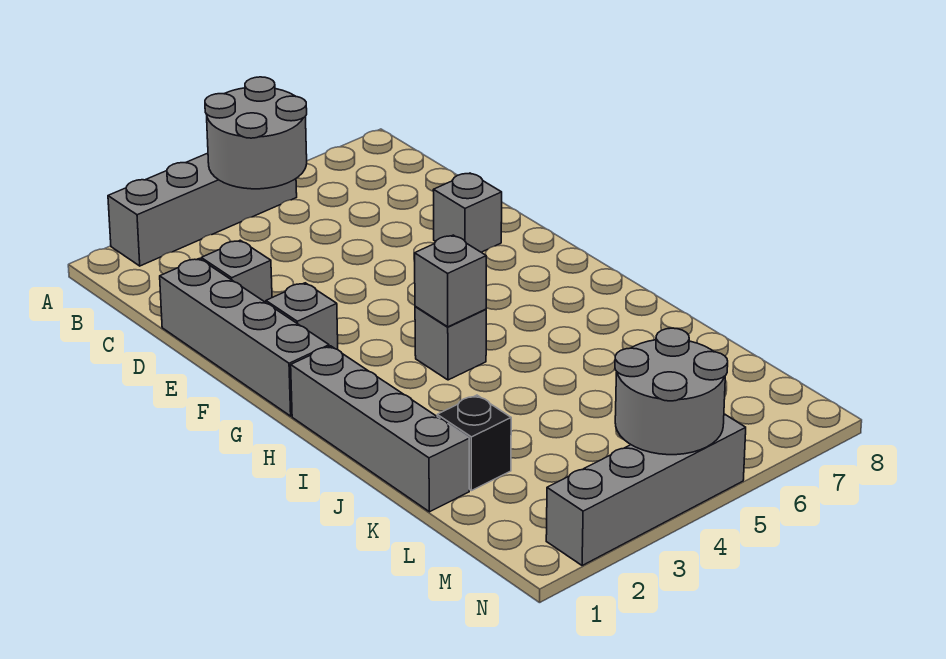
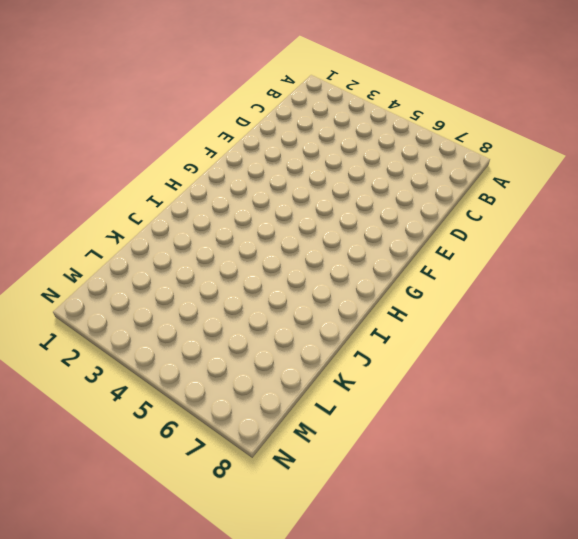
none -> grey brick A2:A5 level 1
none -> grey brick D1:G1 level 1
none -> grey brick D2 level 1

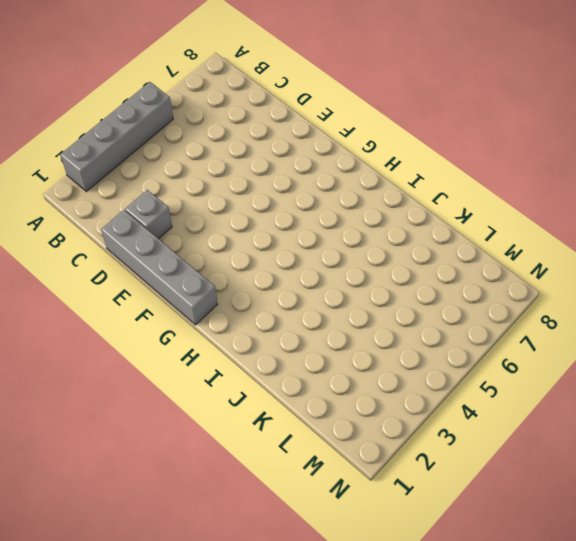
none -> grey brick E7 level 1
none -> grey brick F2 level 1
none -> grey brick H1:K1 level 1

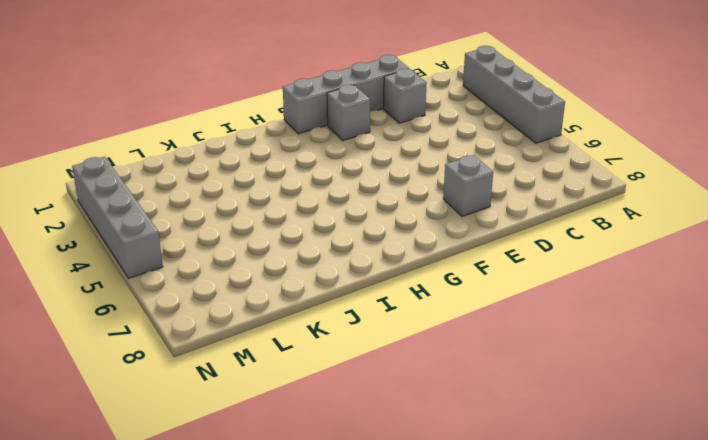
none -> grey brick H1:K1 level 1
none -> grey brick H4 level 1
none -> black brick K2 level 1

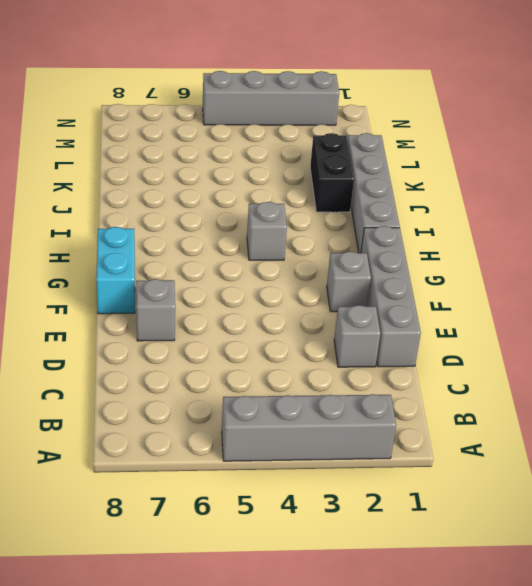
cyan brick F8:G8 level 1 -> none
black brick J2:K2 level 1 -> black brick K2 level 1
none -> grey round brick A4:B5 level 2
none -> grey brick H4 level 2
none -> grey round brick M4:N5 level 2

